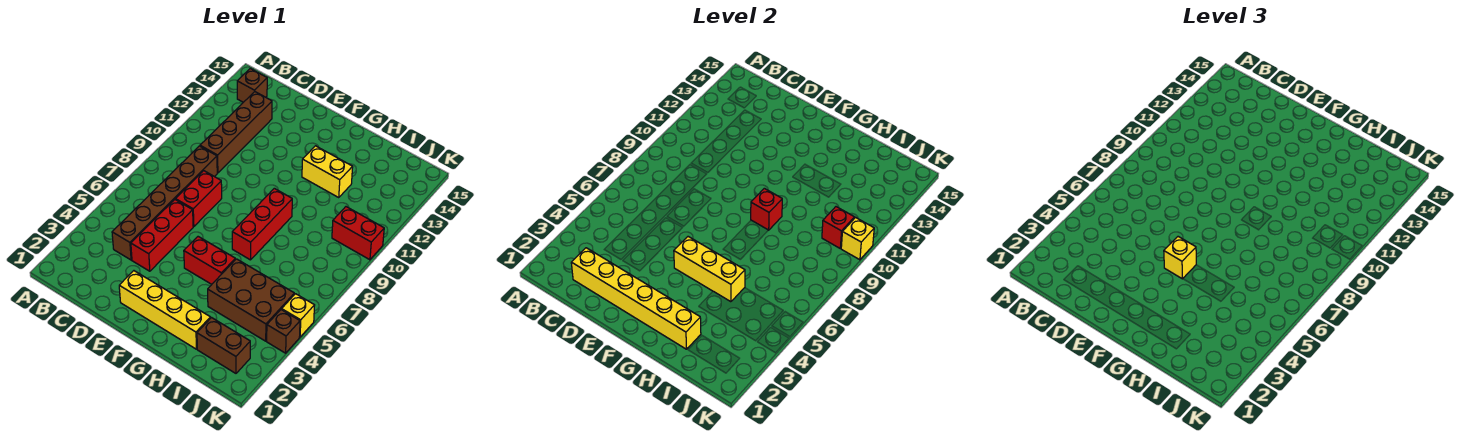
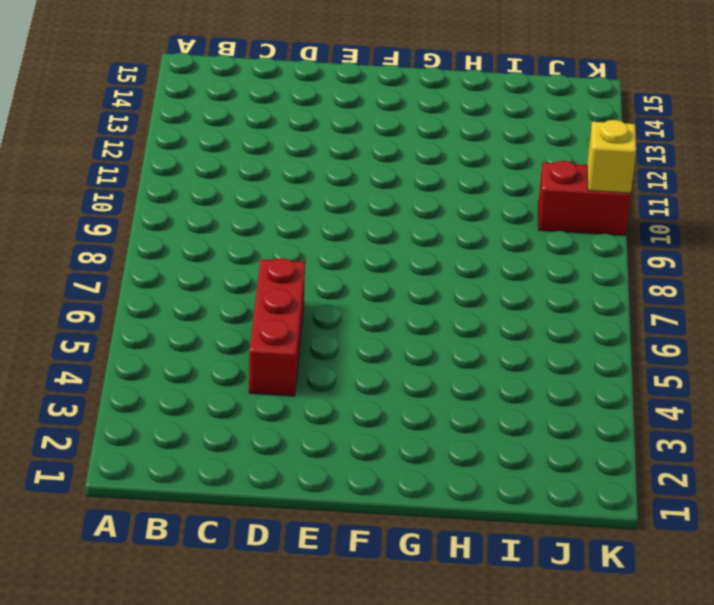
none -> brown brick B14 level 1
none -> brown brick C4:C9 level 1
none -> brown brick C10:C13 level 1

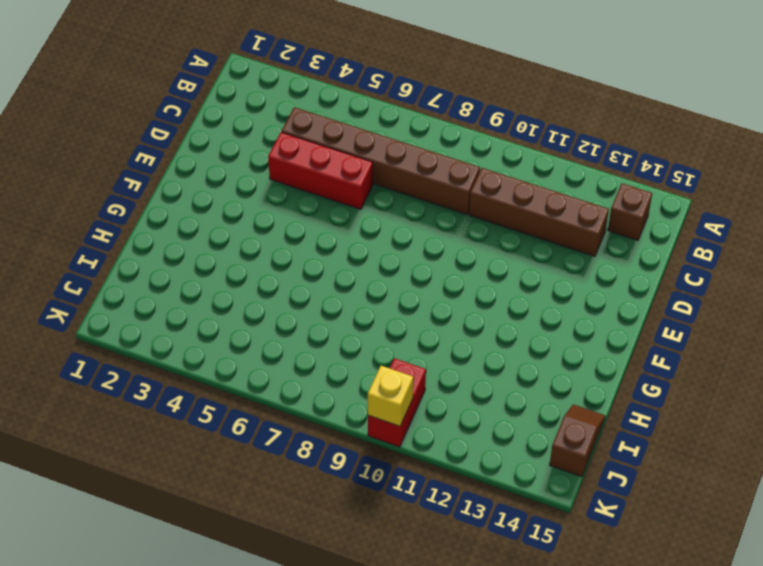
brown slope I15:J15 level 1 top J -> none
none -> red brick D7:D8 level 1
none -> yellow brick E2:H2 level 1
none -> red brick F5:G5 level 1

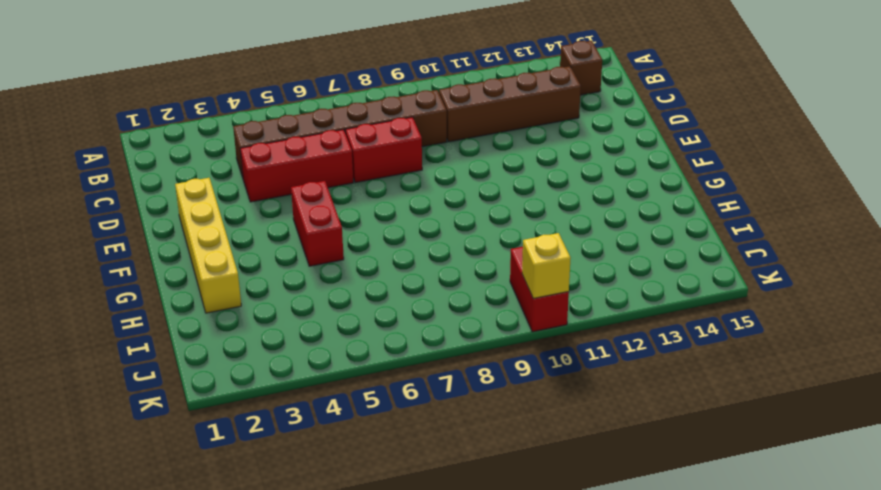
none -> red brick G7:G9 level 1
none -> yellow brick G12:H12 level 1
none -> brown brick H4:J5 level 1

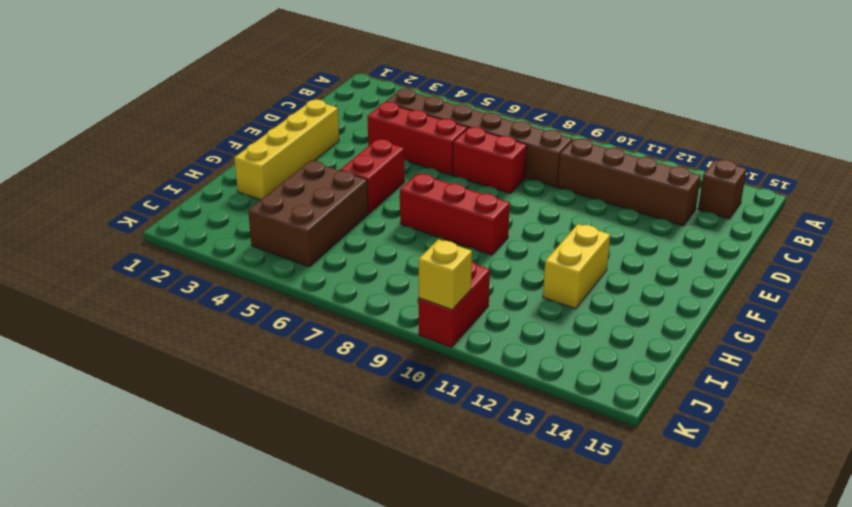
none -> brown brick I2:J2 level 1
none -> brown brick K4 level 1
none -> yellow brick K5 level 1

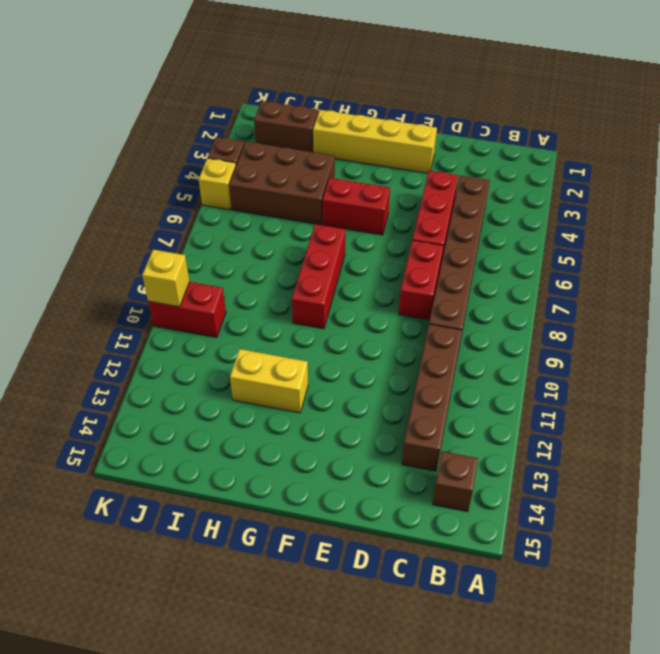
none -> yellow brick C2:H2 level 2
none -> yellow brick F5:H5 level 2
none -> red brick G9 level 2

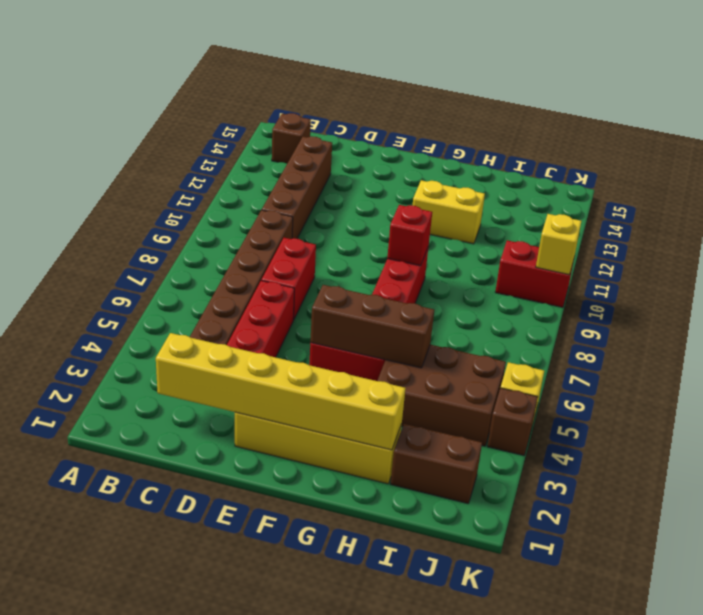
brown brick F5:H5 level 2 -> yellow brick F5:H5 level 2
none -> red brick J10 level 2
none -> yellow brick F5 level 3

